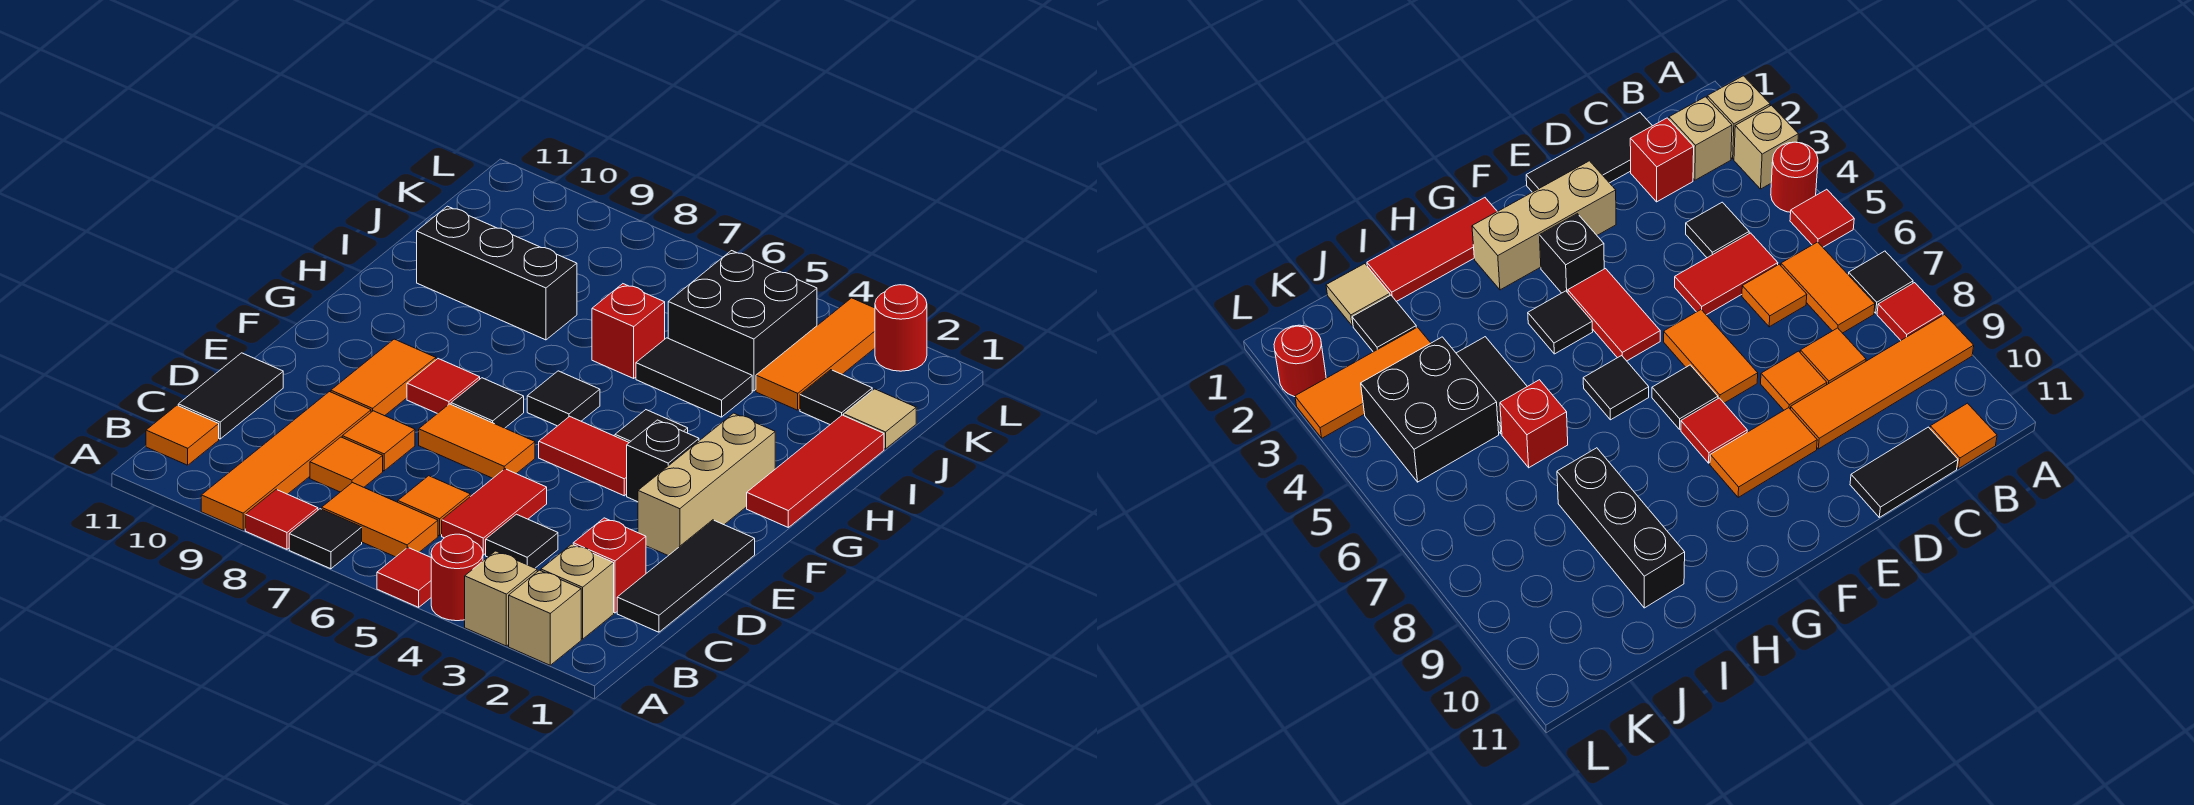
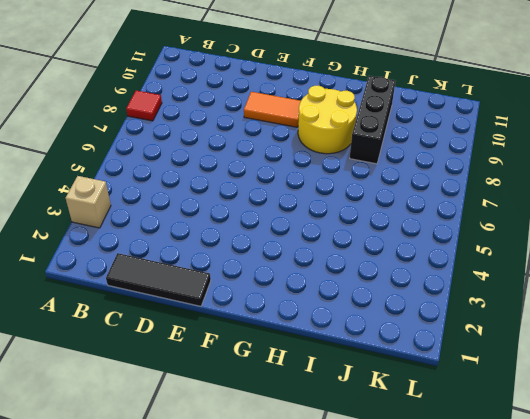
yellow round brick G8:H9 level 1 -> none
none -> tan brick A2 level 1
none -> red round brick A4 level 1
none -> red tile A5 level 1
none -> black tile A7 level 1

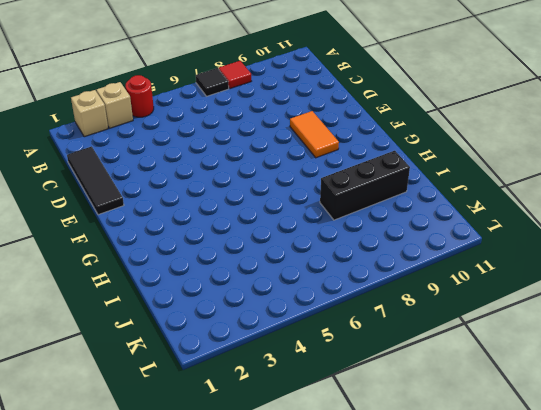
none -> red tile A5 level 1
none -> orange tile A9:D9 level 1
none -> tan brick B2 level 1
none -> orange tile B6:B7 level 1

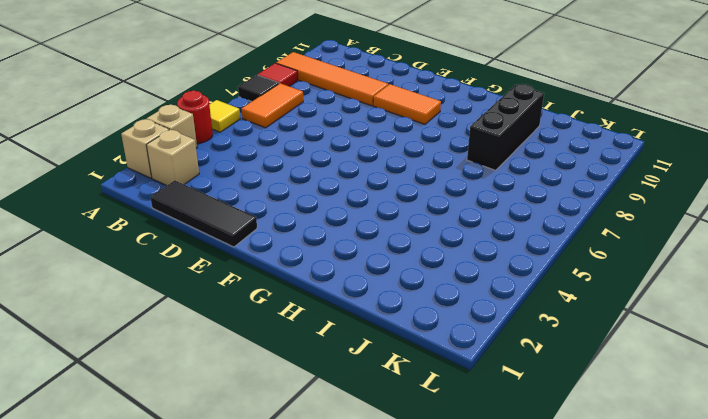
yellow tile A5 level 1 -> red tile A5 level 1
none -> orange tile B11 level 1
none -> red brick C2 level 1
none -> black tile C4 level 1
none -> red tile C5:D5 level 1

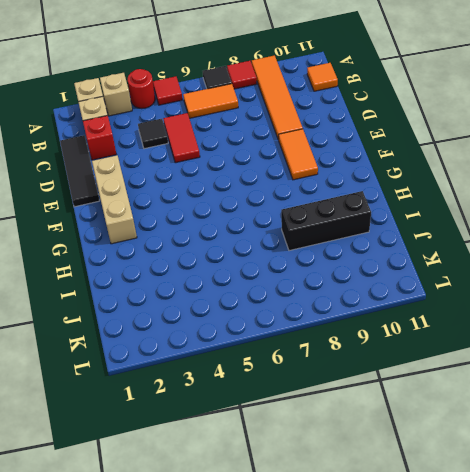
none -> orange tile C6 level 1
none -> orange tile C8 level 1
none -> black tile C11:D11 level 1
none -> orange tile D8 level 1

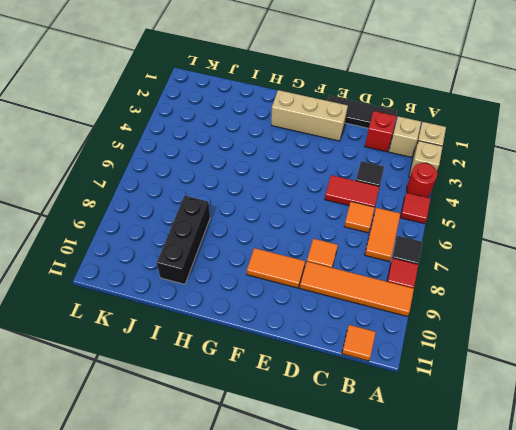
none -> orange tile C8 level 1
none -> black tile C11:D11 level 1
none -> orange tile E6:E7 level 1
none -> black brick F3 level 1

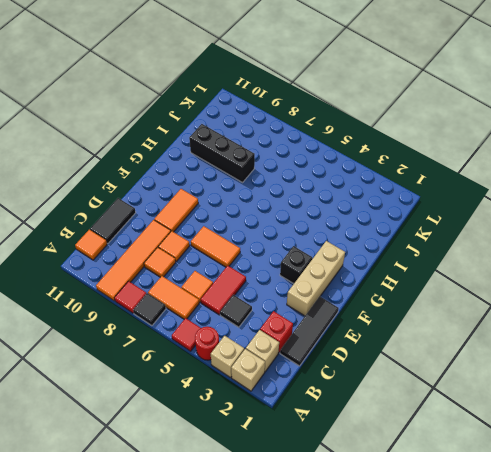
none -> red tile F4:F5 level 1
none -> black tile F7 level 1
none -> red tile F8 level 1
none -> red tile G1:I1 level 1

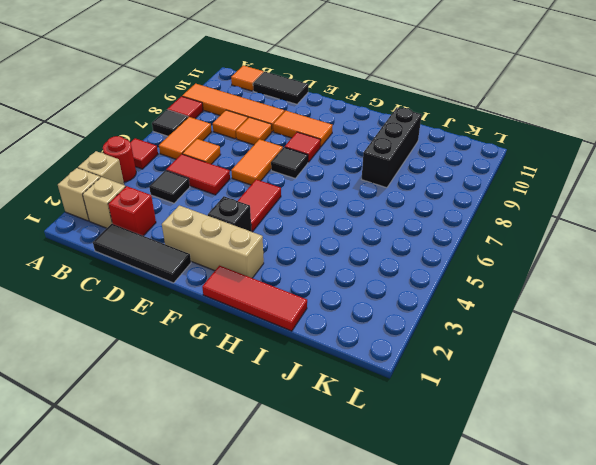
none -> black tile G4 level 1
none -> black tile G6 level 1
none -> black tile I4:I5 level 1
none -> red brick I6 level 1

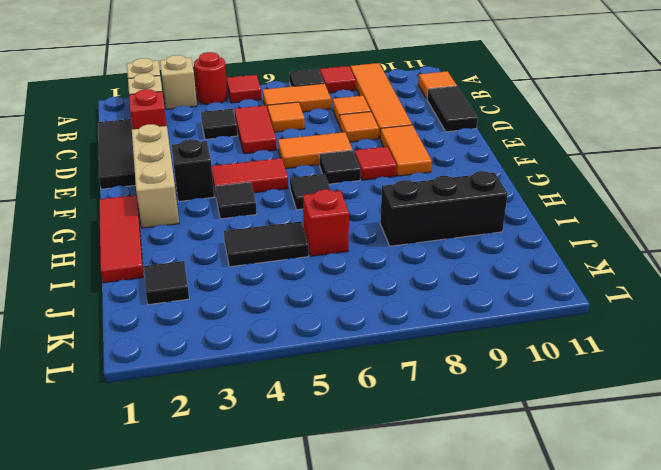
none -> tan tile J1 level 1
none -> orange tile J3:L3 level 1
none -> black brick J4:K5 level 1
none -> red round brick L2 level 1

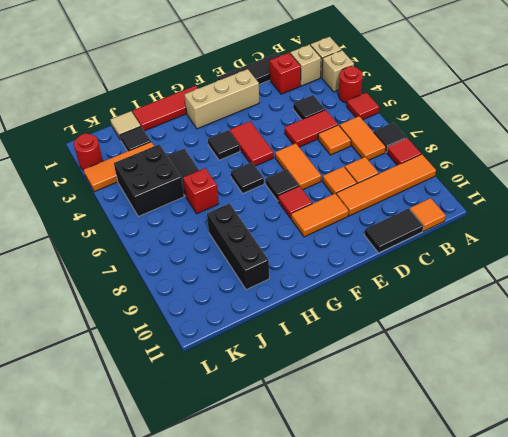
none -> black brick F3 level 1

